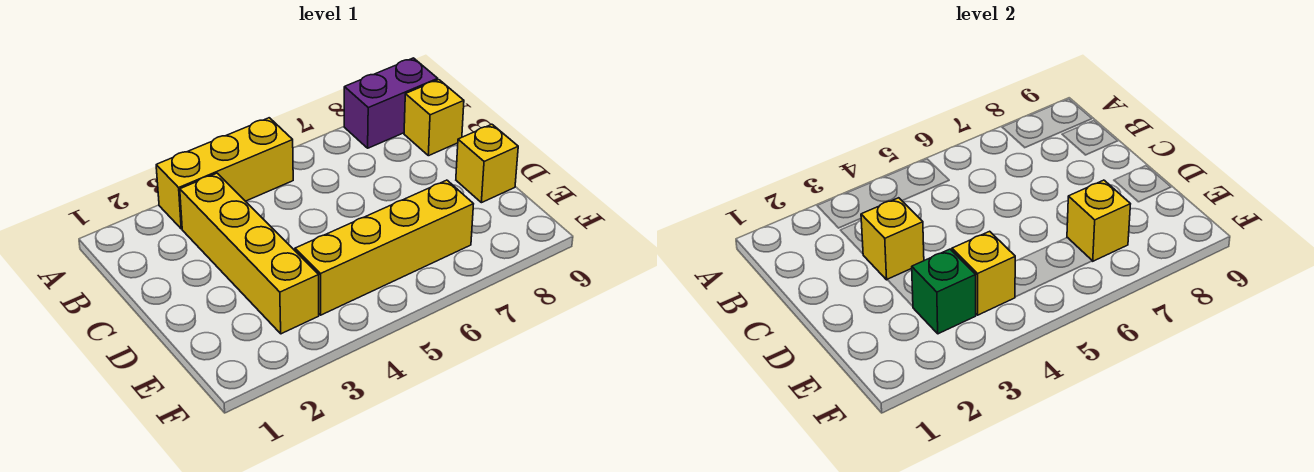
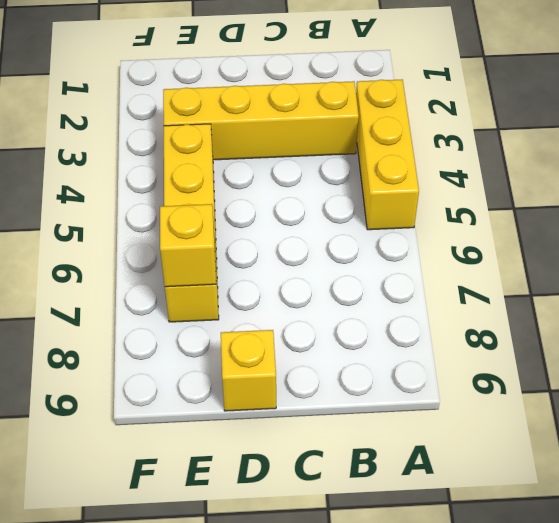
none -> purple brick A8:A9 level 1
none -> yellow brick B9 level 1

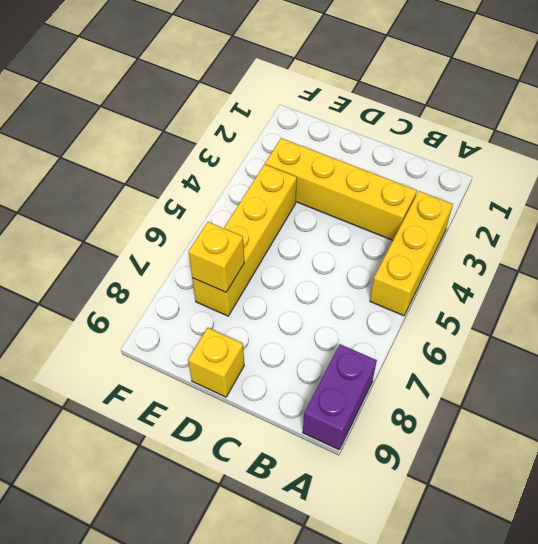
none -> yellow brick B9 level 1
none -> yellow brick C3 level 2

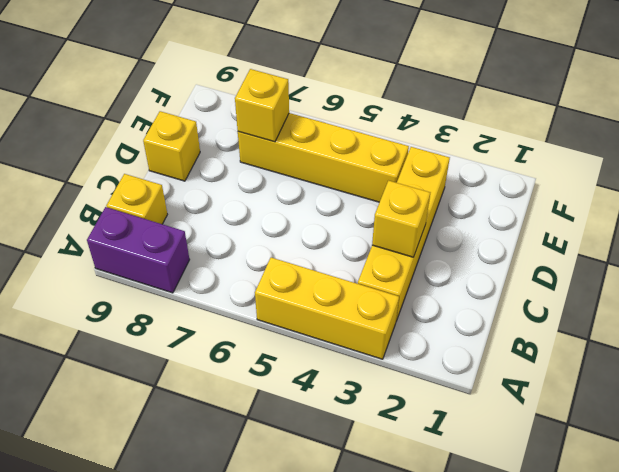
none -> green brick E3 level 2
none -> yellow brick E4 level 2

